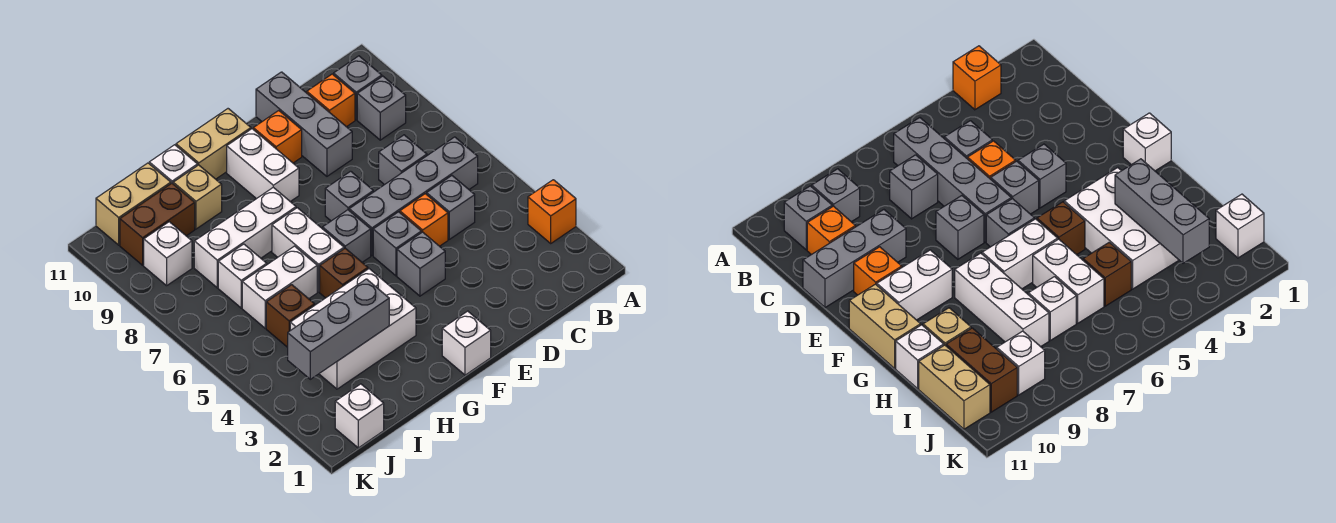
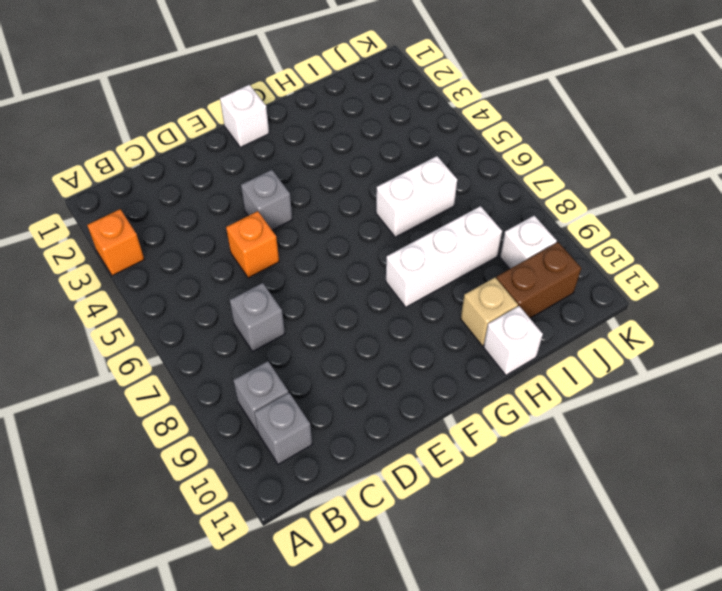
none -> grey brick B6:E6 level 1
none -> grey brick C5 level 1
none -> orange brick C10 level 1
none -> grey brick D9:D11 level 1

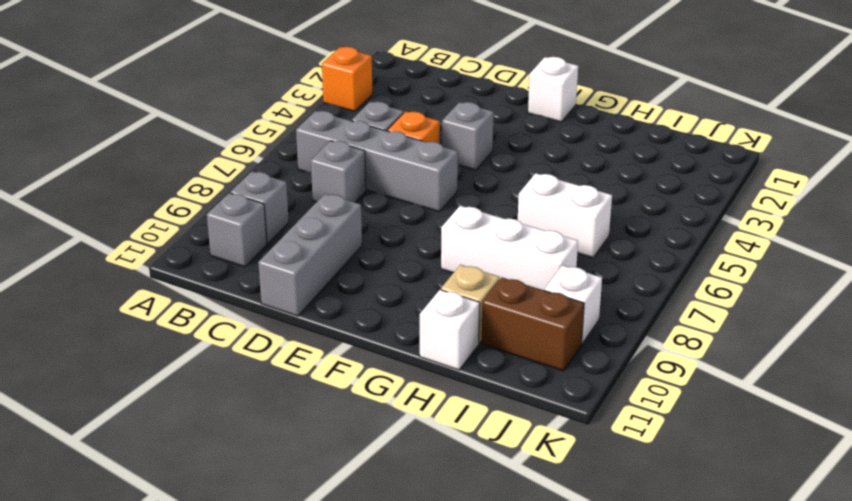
none -> orange brick C10 level 1
none -> grey brick E5 level 1
none -> grey brick E7 level 1
none -> orange brick E10 level 1

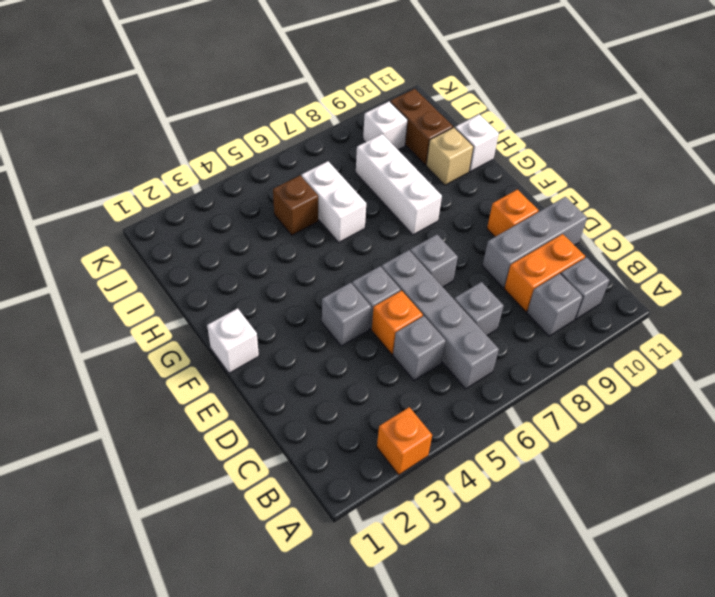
orange brick C9:C10 level 1 -> orange brick C10 level 1
none -> grey brick F6 level 1
none -> white brick F9:F10 level 1
none -> tan brick F11:G11 level 1
none -> white brick G3:I4 level 1

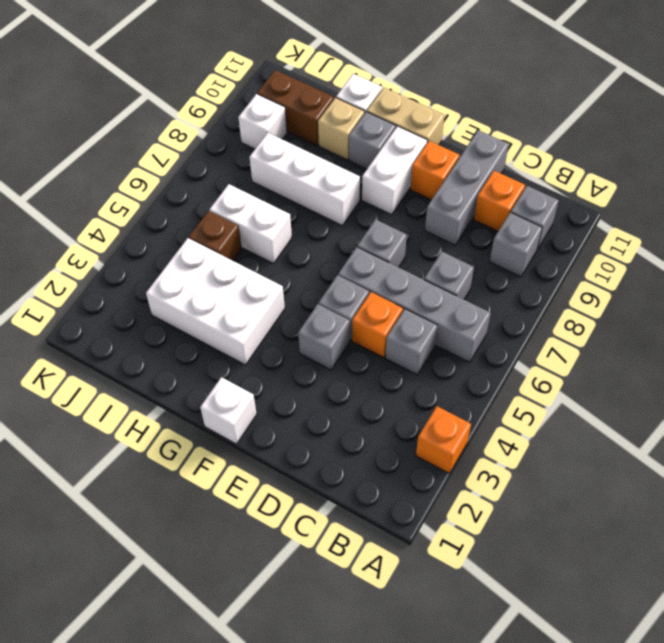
grey brick G10 level 1 -> grey brick F6 level 1
none -> brown brick G5 level 1
none -> white brick G6:G7 level 1
none -> white brick I7 level 1
none -> tan brick I11:J11 level 1

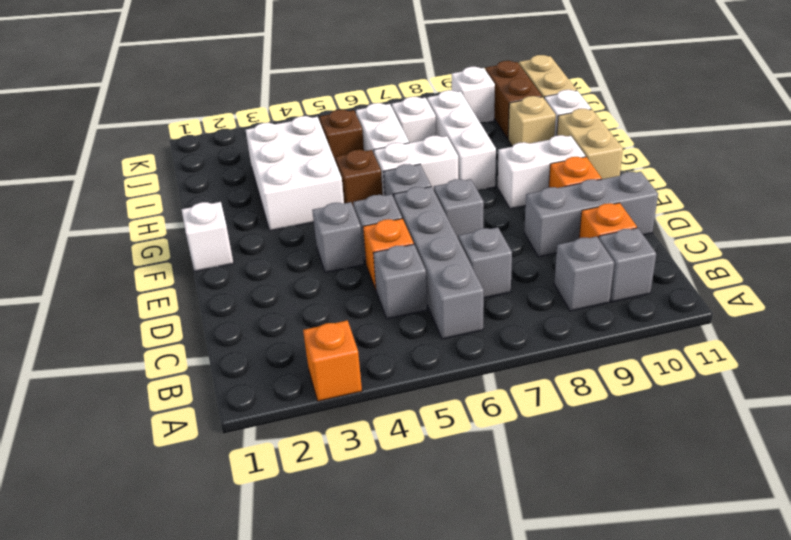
none -> white brick J1 level 1
none -> grey brick H3:J3 level 2

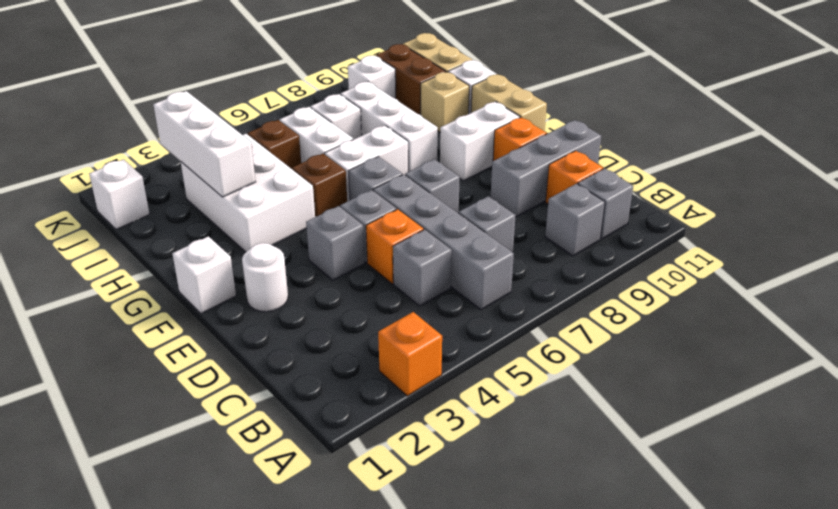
white round brick E2 level 1 -> none
white brick H3:J3 level 2 -> grey brick H3:J3 level 2

